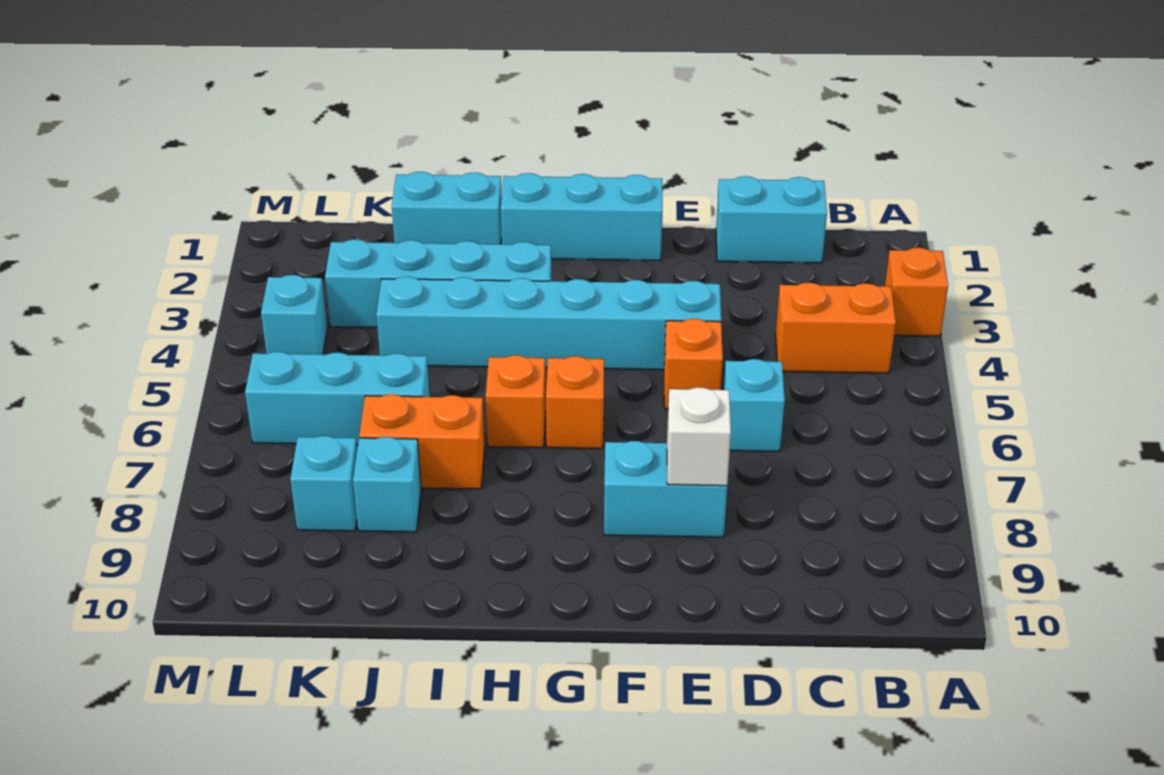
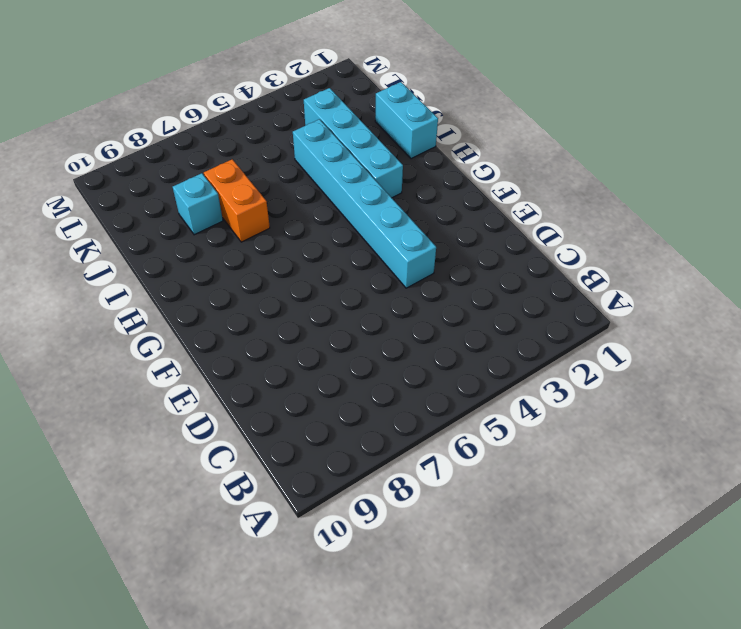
none -> orange brick A3 level 1
none -> orange brick B4:C4 level 1
none -> cyan brick C1:D1 level 1

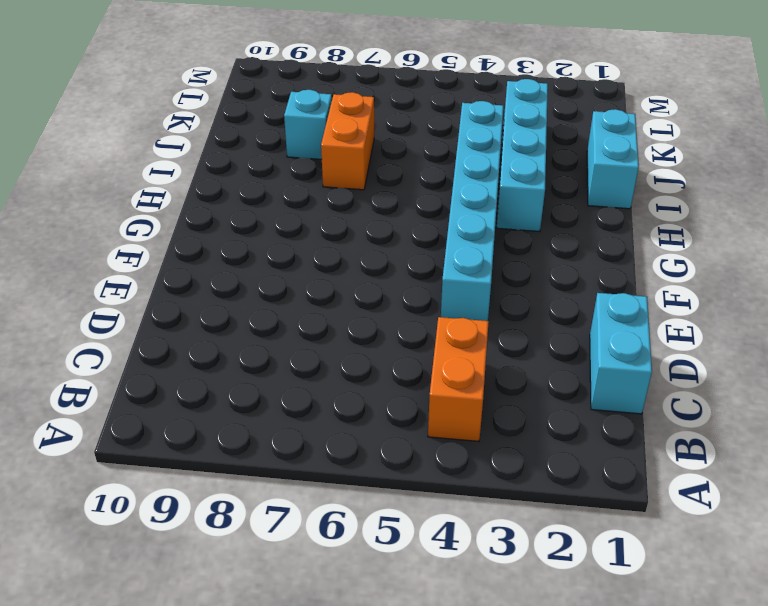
none -> orange brick A3 level 1
none -> cyan brick D6 level 1
none -> orange brick E5 level 1

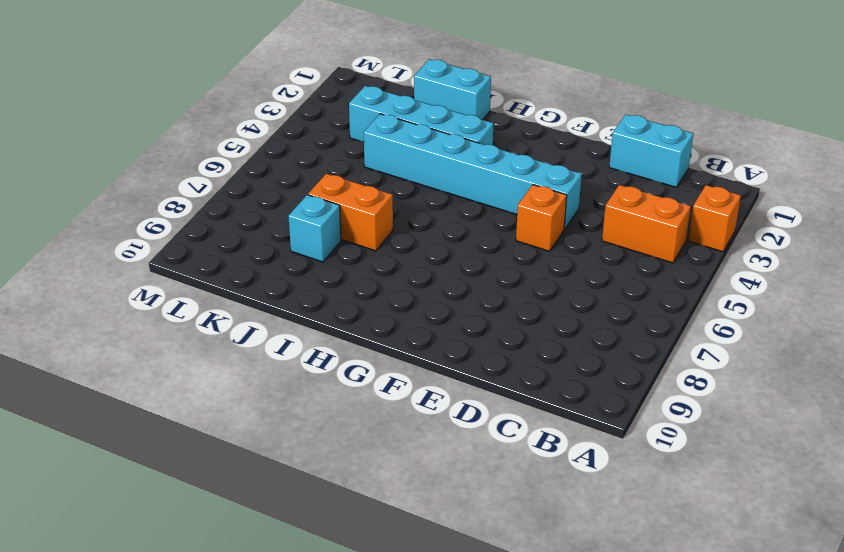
none -> cyan brick D6 level 1
none -> cyan brick E8:F8 level 1
none -> cyan brick F1:H1 level 1

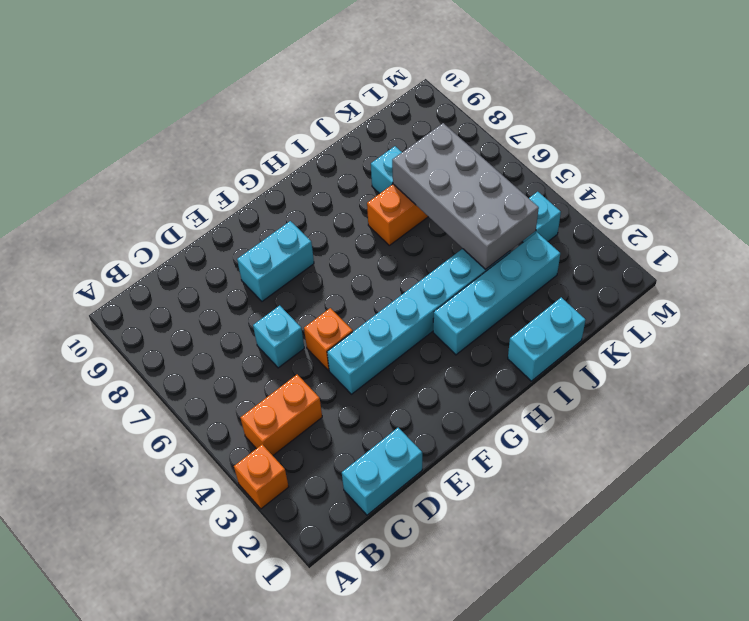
grey brick J4:K7 level 2 -> none
none -> cyan brick F1:H1 level 1
none -> orange brick G6 level 1
none -> orange brick H6 level 1

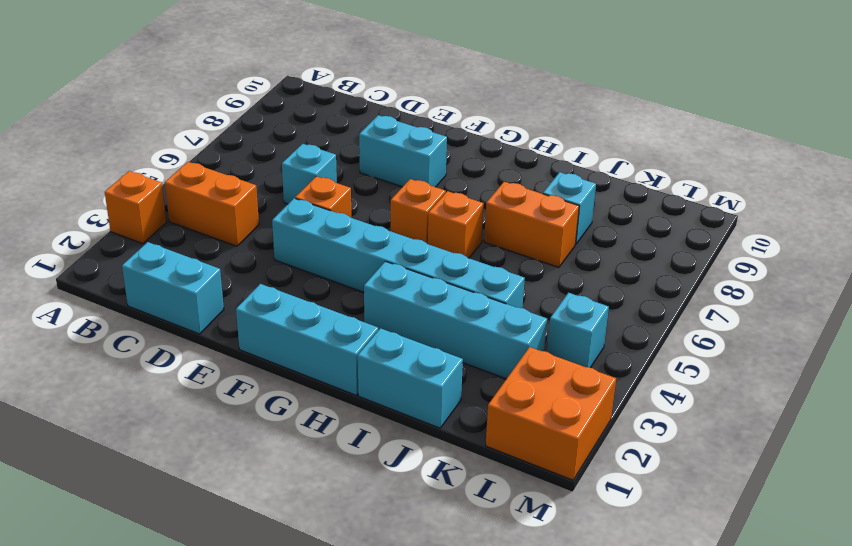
orange brick L1:M2 level 1 -> none
none -> cyan brick J6:L6 level 1
none -> cyan brick K8 level 1
none -> white brick E8 level 2

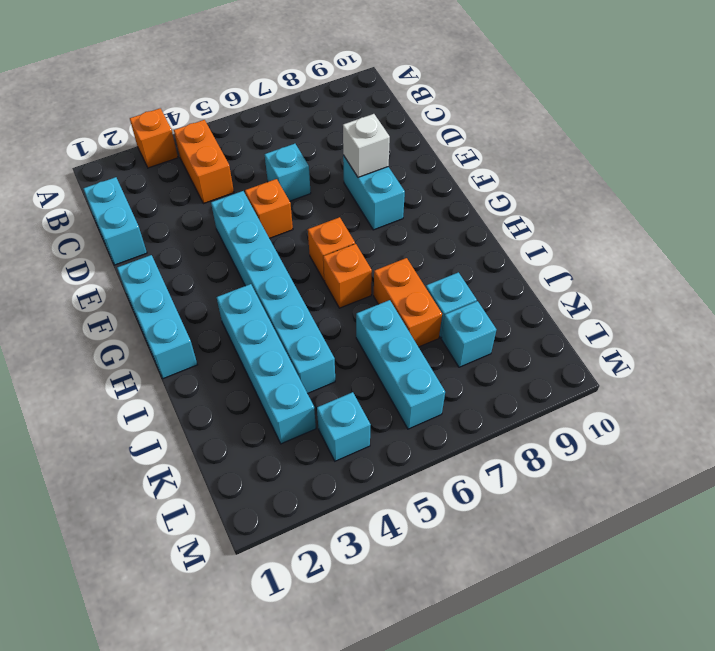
none -> cyan brick I1:J1 level 1

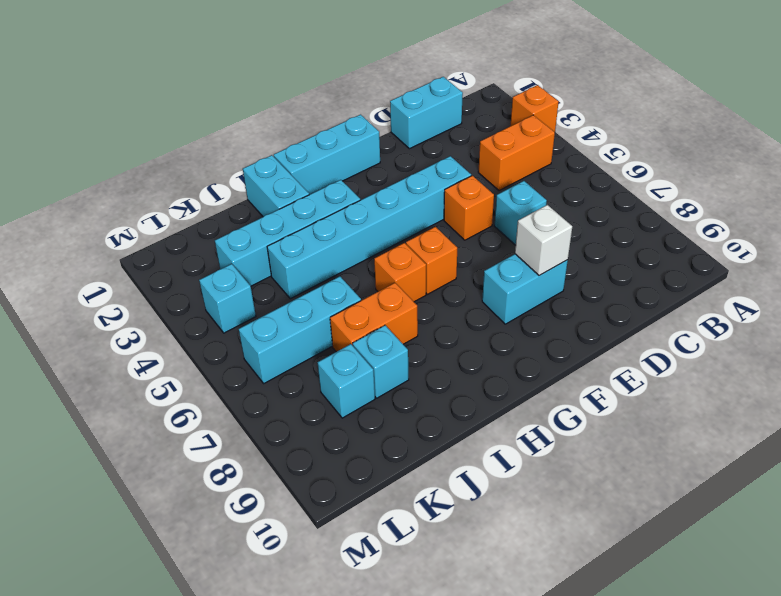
cyan brick I1:I2 level 1 -> cyan brick I1:J1 level 1

